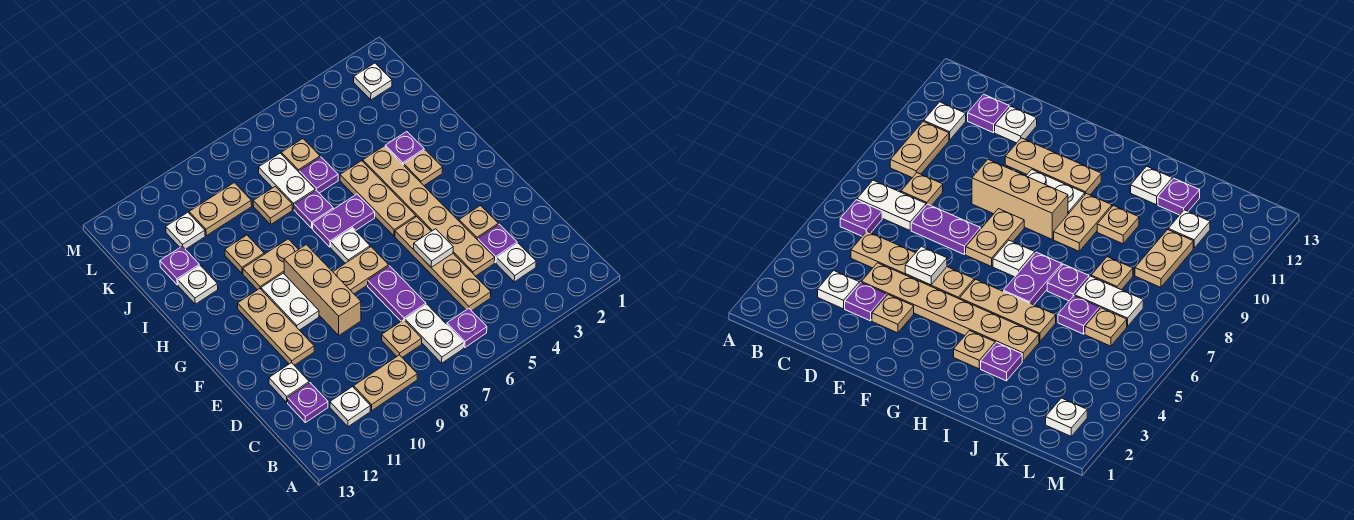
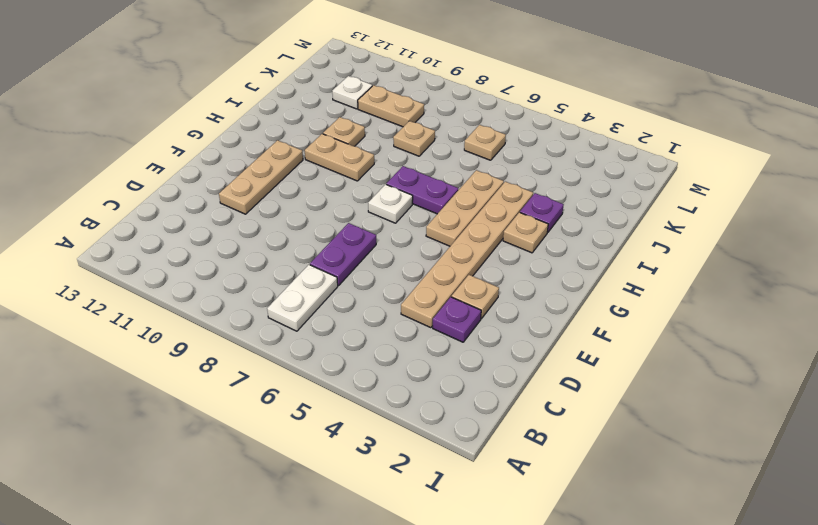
none -> purple plate B6 level 1
none -> tan plate B9:B10 level 1
none -> white plate B11 level 1
none -> white plate C3 level 1

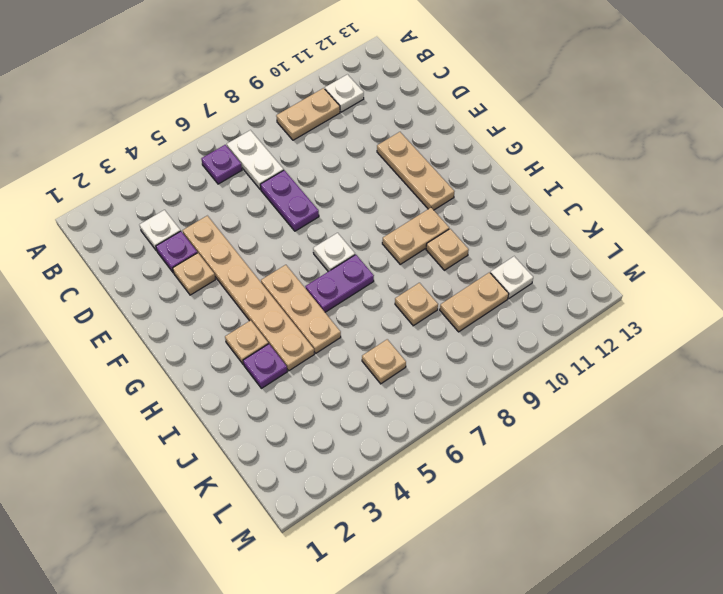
none -> tan plate C5:F5 level 1
none -> tan plate C8 level 1
none -> purple plate C12 level 1
none -> white plate D12 level 1

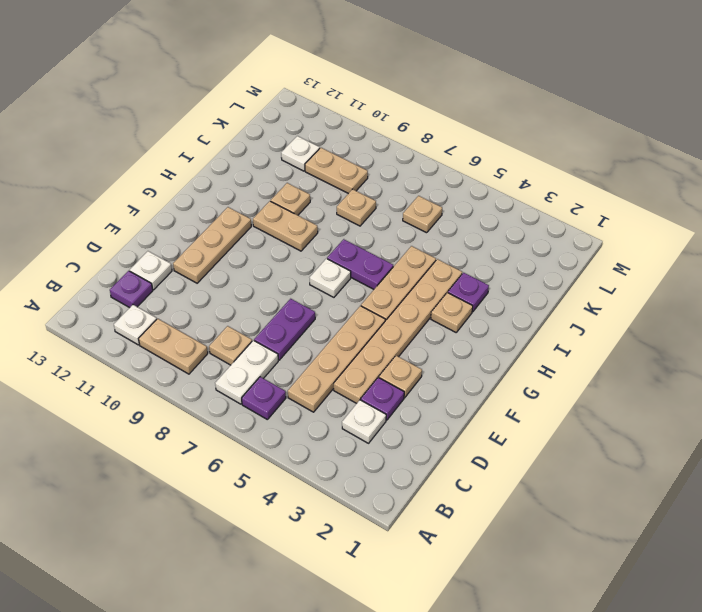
none -> tan brick E9:G9 level 1
none -> tan plate F7:F8 level 1
none -> white plate F10:G10 level 1
none -> purple plate I7 level 1

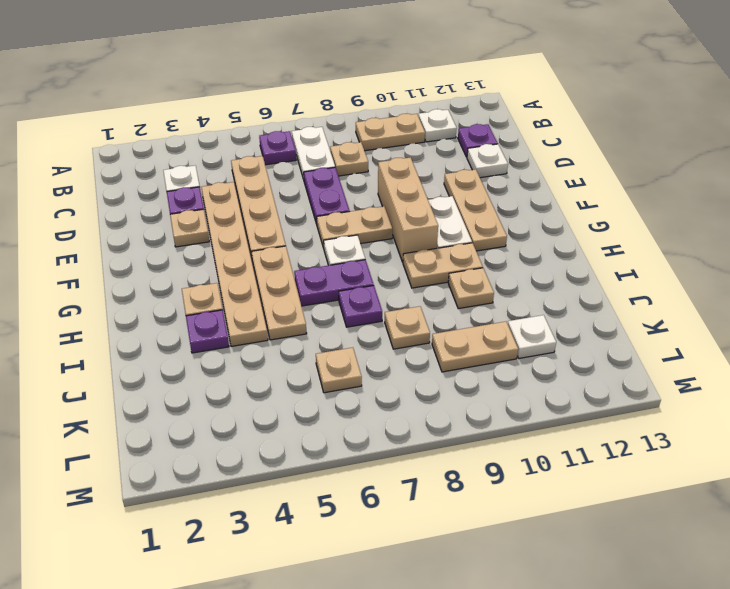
none -> white plate I12 level 1
none -> purple plate J6 level 1
none -> white plate J7:K7 level 1
none -> purple plate J12 level 1

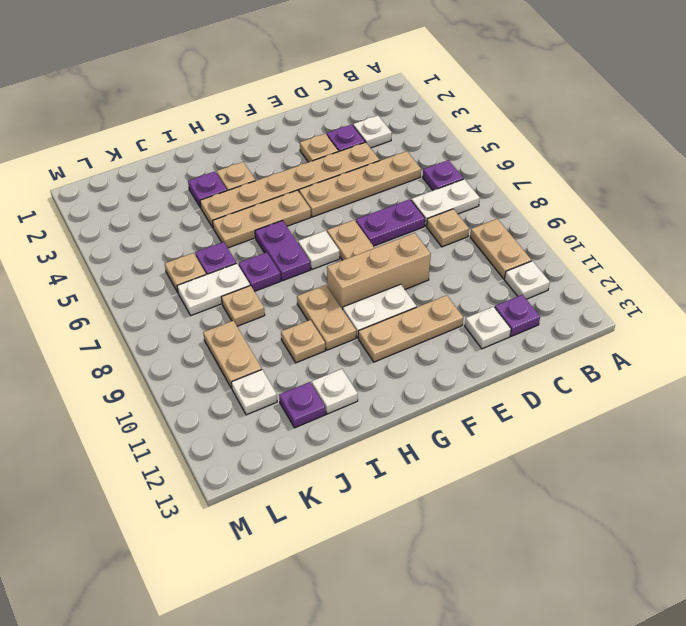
none -> white plate L2 level 1
none -> white plate E5 level 2

